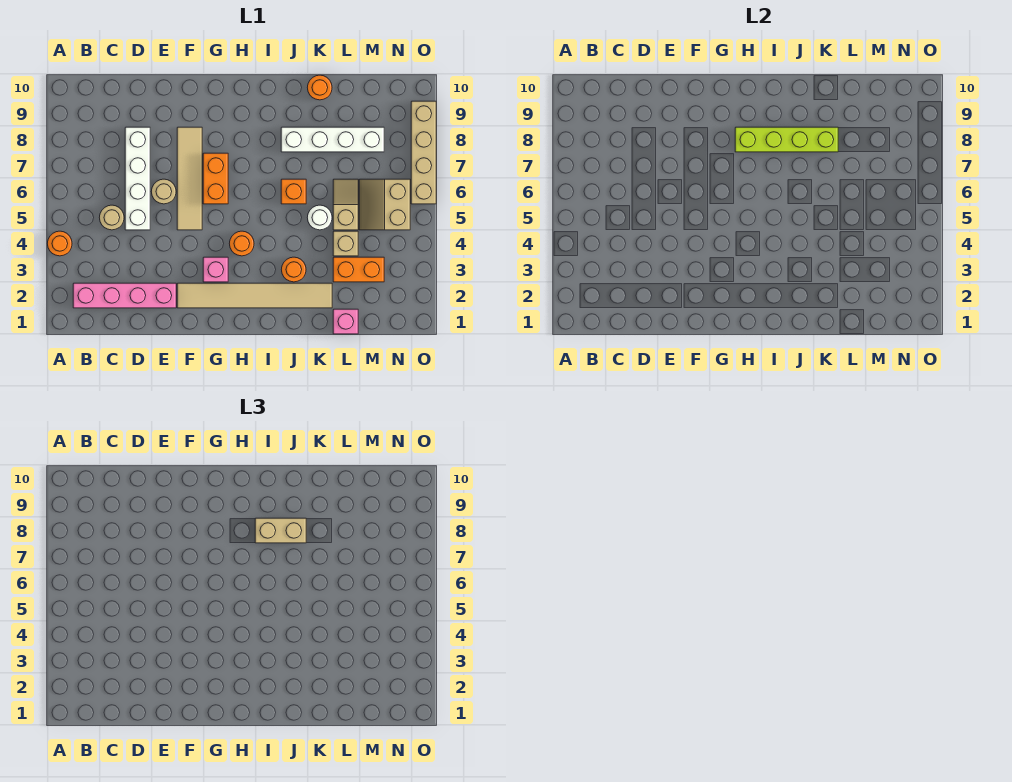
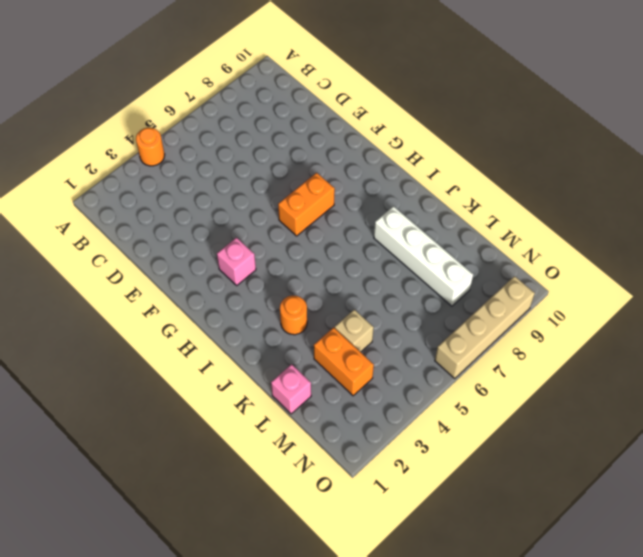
none -> pink brick B2:E2 level 1
none -> tan round brick C5 level 1
none -> white brick D5:D8 level 1

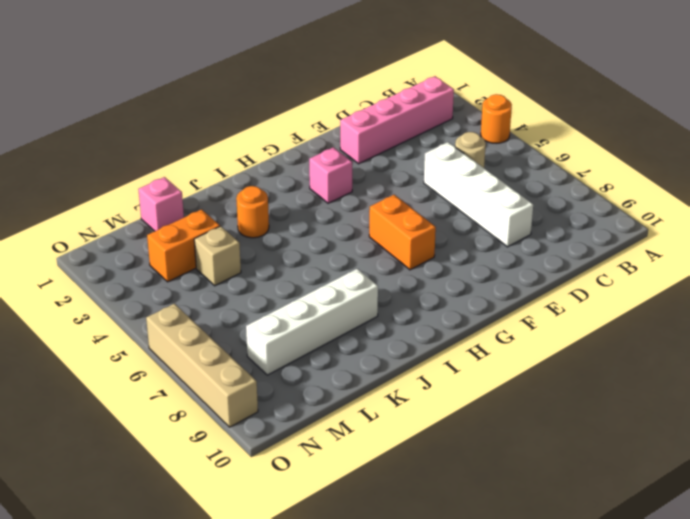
none -> tan round brick E6 level 1
none -> tan tile F2:K2 level 1
none -> tan tile F5:F8 level 1

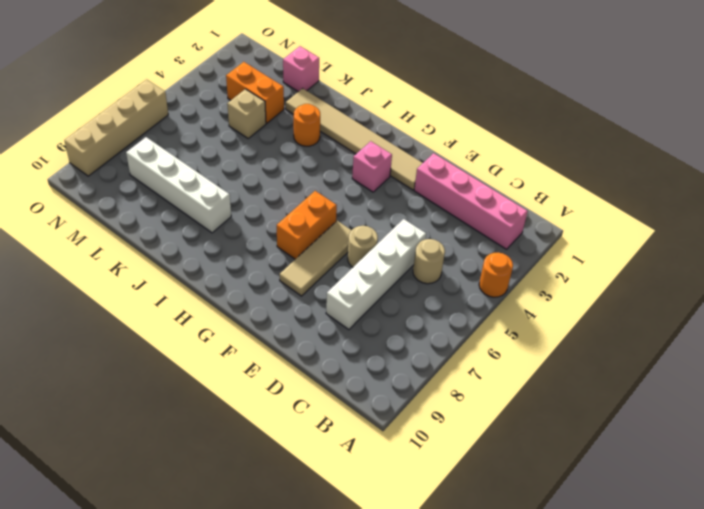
tan tile F6:F8 level 1 -> tan tile F5:F8 level 1
none -> orange round brick H4 level 1
none -> orange brick J6 level 1
none -> white round brick K5 level 1

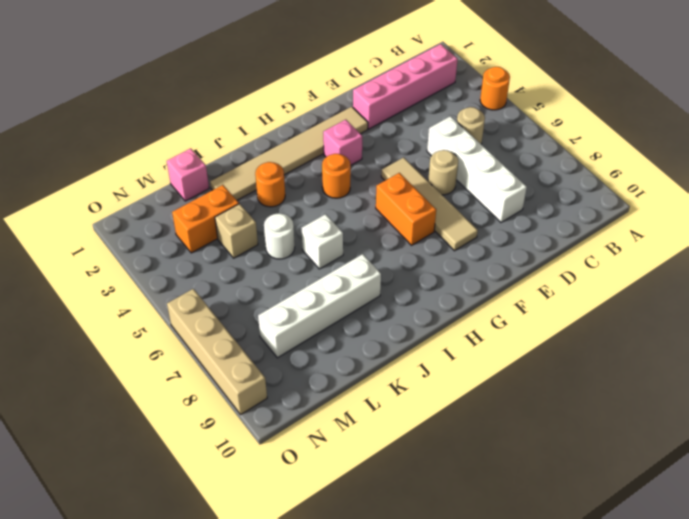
white brick J6 level 1 -> orange brick J6 level 1
none -> orange round brick K10 level 1
none -> tan slope L5:L6 level 1 top 5
none -> tan slope M5:N6 level 1 top N

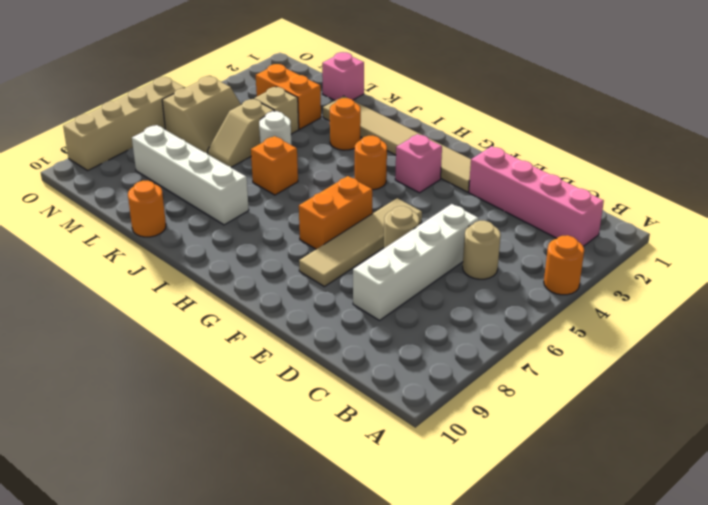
none -> lime brick H8:K8 level 2
none -> tan brick I8:J8 level 3

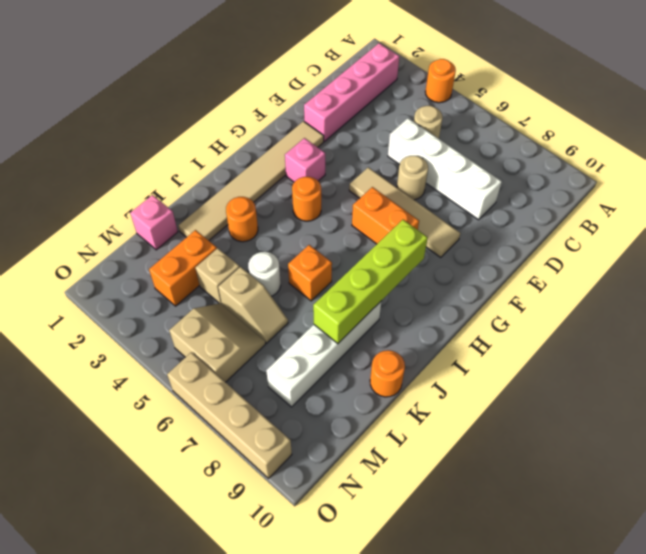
none -> tan brick I8:J8 level 3

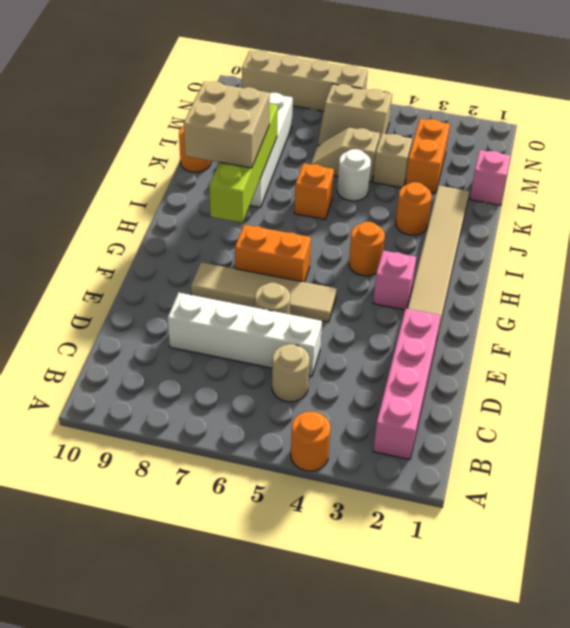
tan brick I8:J9 level 3 -> tan brick I8:J8 level 3

